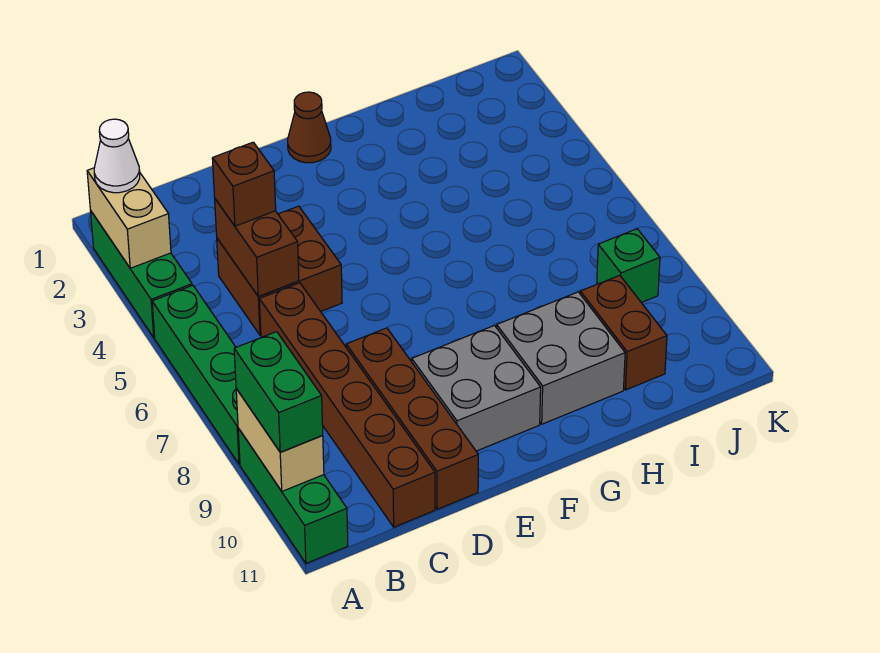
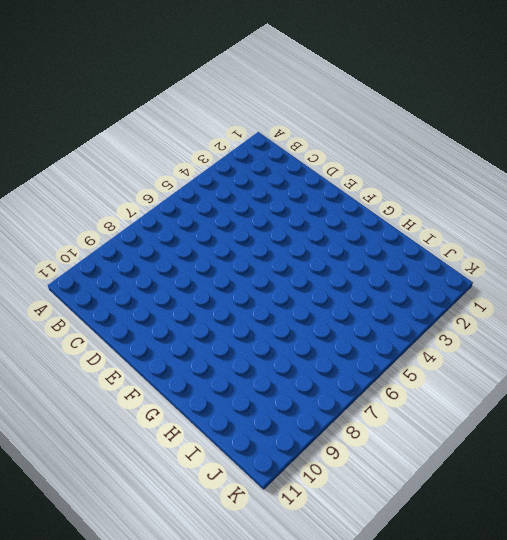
none -> green brick A2:A4 level 1
none -> green brick A5:A8 level 1
none -> green brick A9:A11 level 1

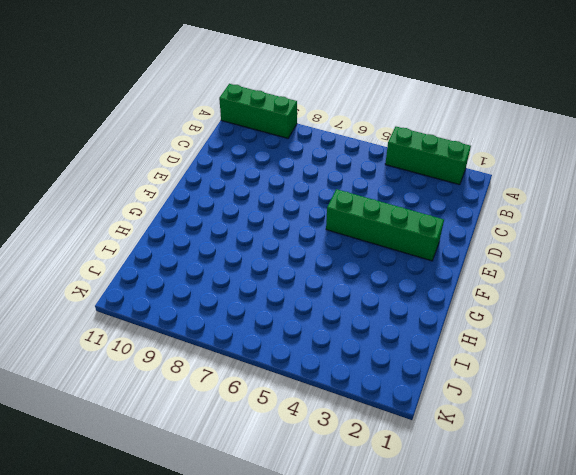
green brick E2:E5 level 1 -> green brick A5:A8 level 1
none -> brown brick C4:D5 level 1
none -> brown brick C6:C11 level 1
none -> brown brick D8:D11 level 1

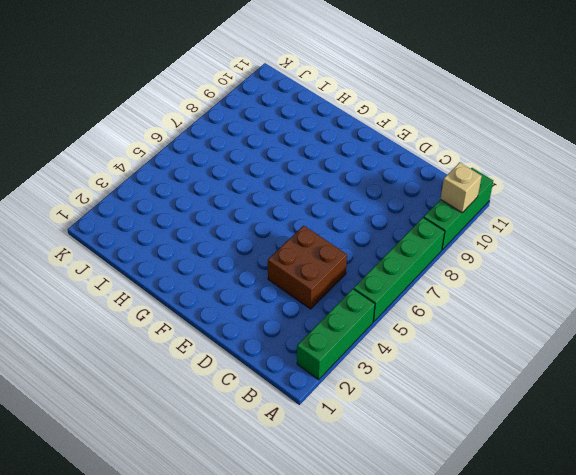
tan brick A10 level 2 -> tan brick A9:A10 level 2
none -> brown brick C6:C11 level 1
none -> brown brick D8:D11 level 1
none -> grey brick E9:F10 level 1

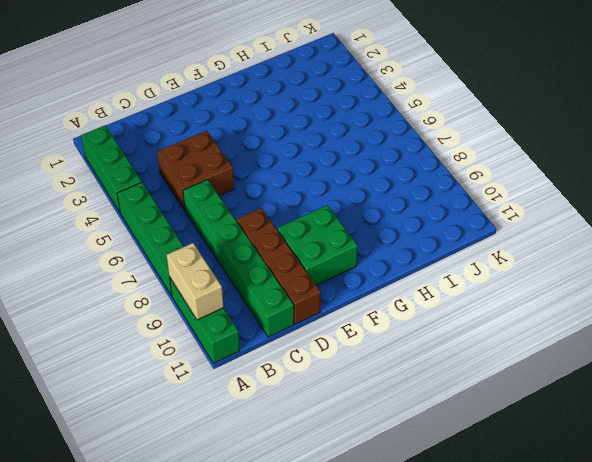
green brick C6:C11 level 1 -> brown brick C6:C11 level 1
green brick E9:F10 level 1 -> grey brick E9:F10 level 1
none -> brown cone F1 level 1
none -> grey brick G9:H10 level 1
none -> brown brick I9:I10 level 1

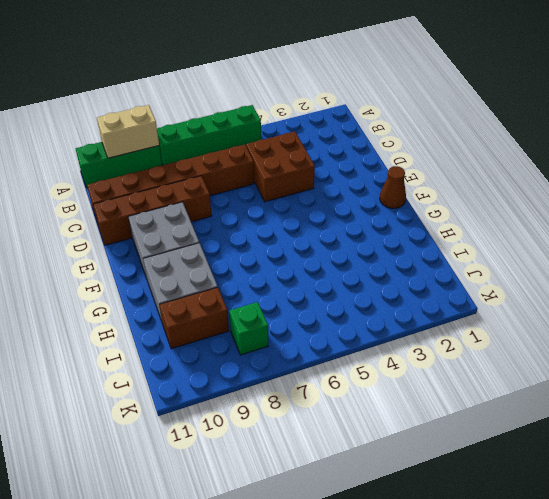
none -> green brick A2:A4 level 1
none -> tan brick A2:A3 level 2
none -> brown brick C4:C5 level 2

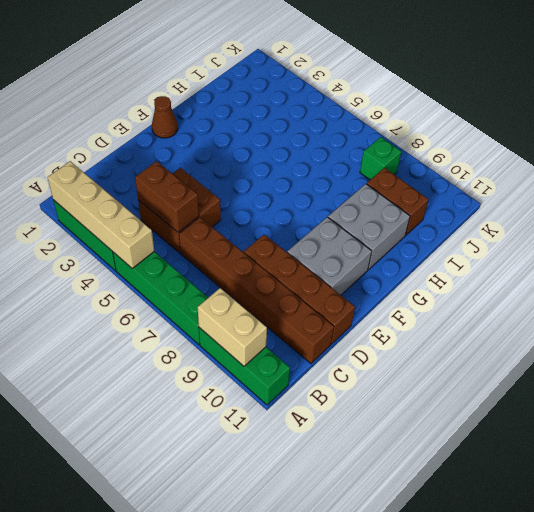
tan brick A2:A5 level 2 -> tan brick A2:A3 level 2
none -> white cone A2 level 3
none -> green brick A9:A10 level 3
none -> brown brick C4 level 3

